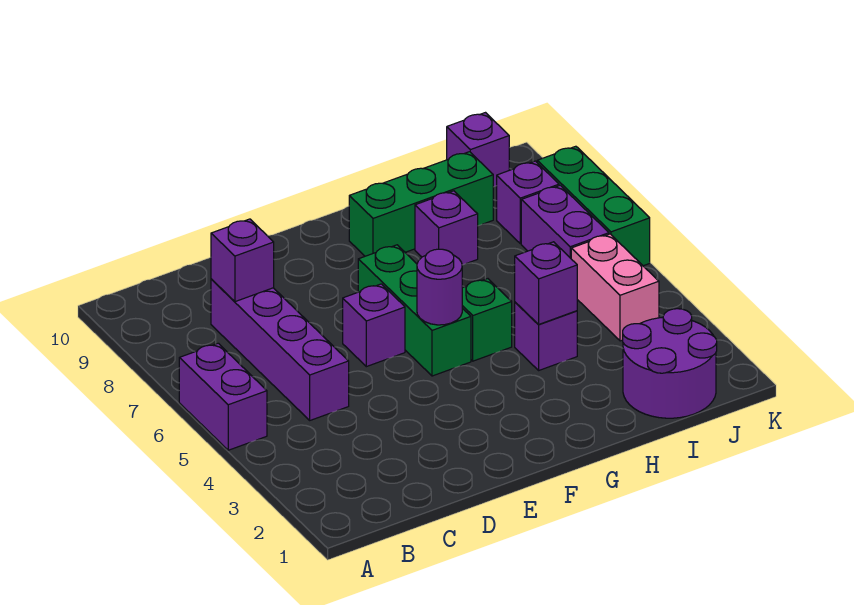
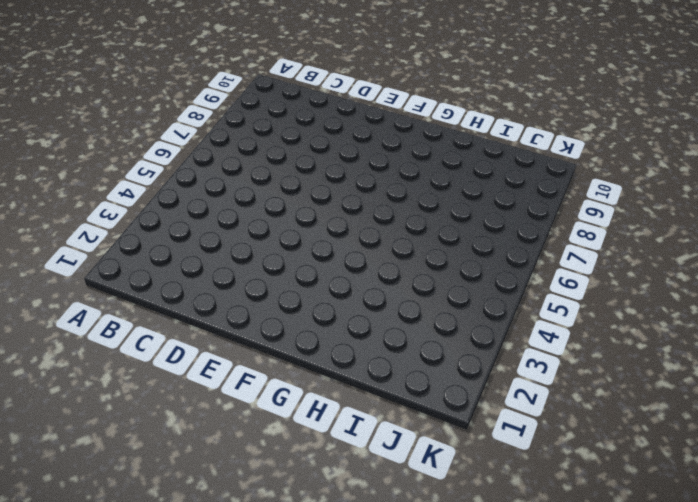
none -> purple brick A5:A6 level 1
none -> purple brick C5:C8 level 1
none -> purple brick E6 level 1

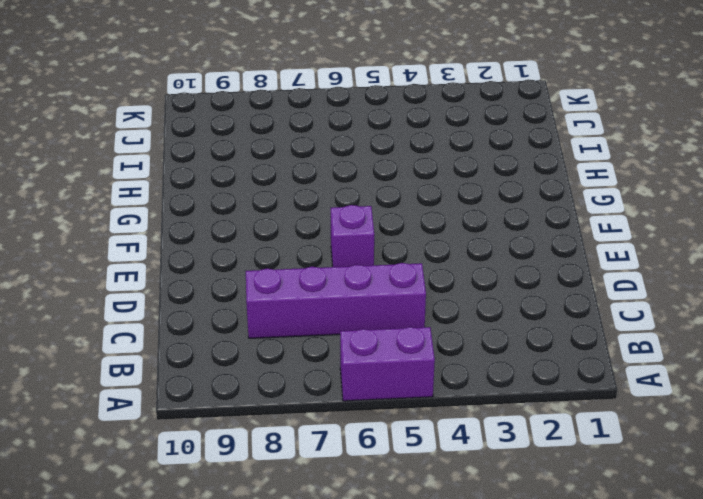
none -> green brick F5:F7 level 1
none -> green brick G5 level 1
none -> green brick G9:I9 level 1

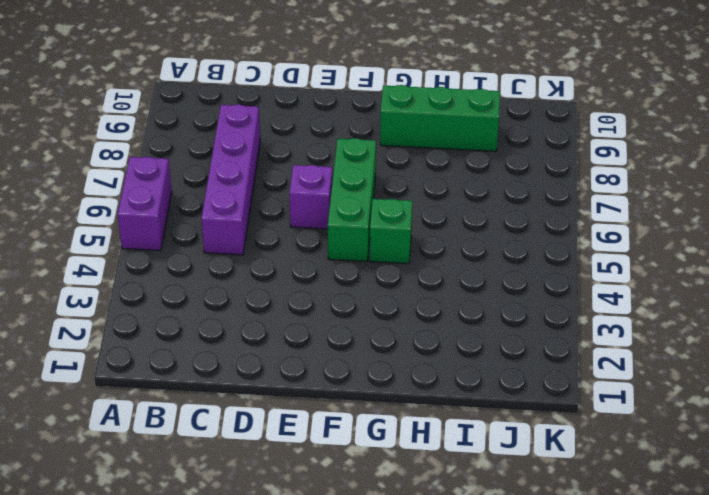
none -> purple brick H4 level 1
none -> purple brick H8 level 1
none -> purple round brick I1:J2 level 1

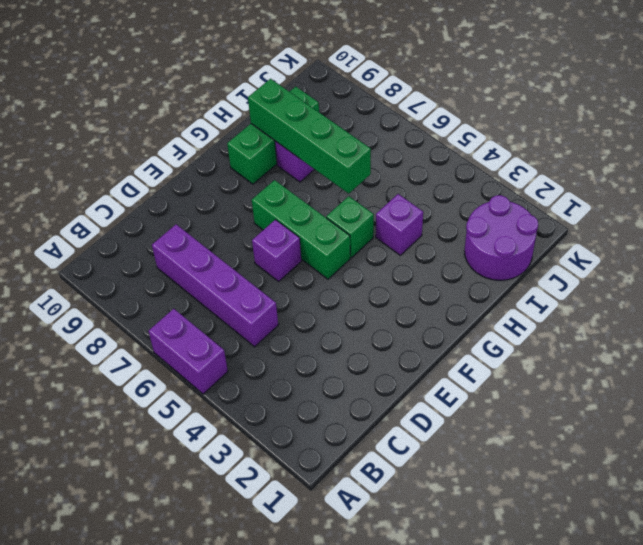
green brick H6:H9 level 2 -> none
none -> pink brick J4:J5 level 1
none -> purple brick J6:J7 level 1
none -> purple brick J8 level 1

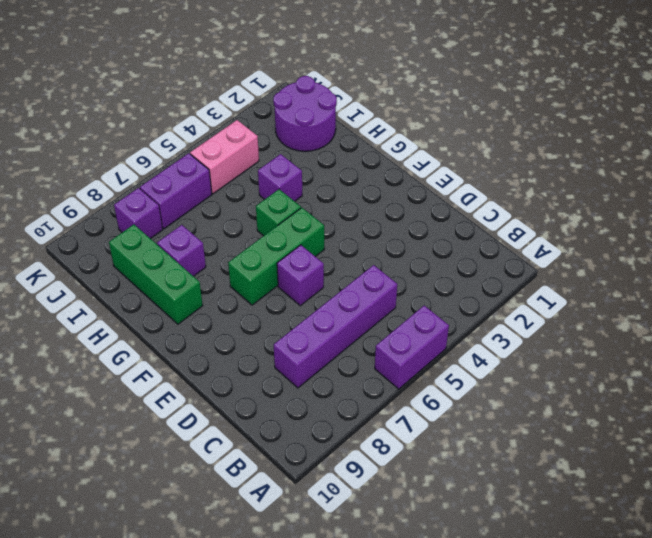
none -> purple brick J10 level 1
none -> green brick K6:K8 level 1
none -> purple brick C8 level 2

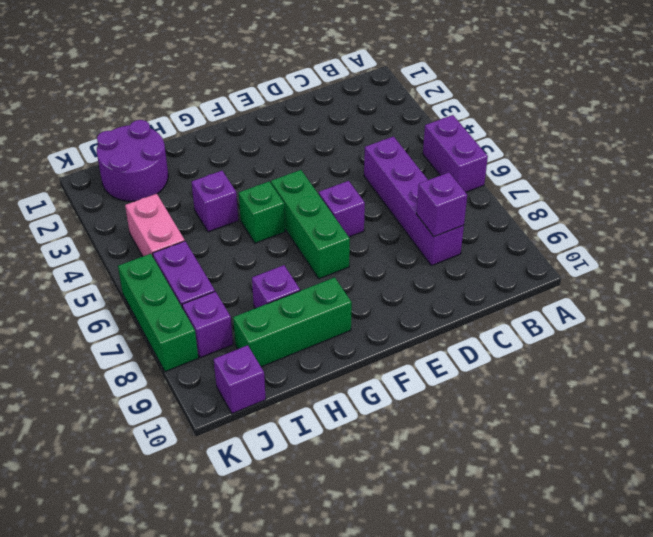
none -> purple round brick F5 level 2
none -> purple brick H4 level 2

